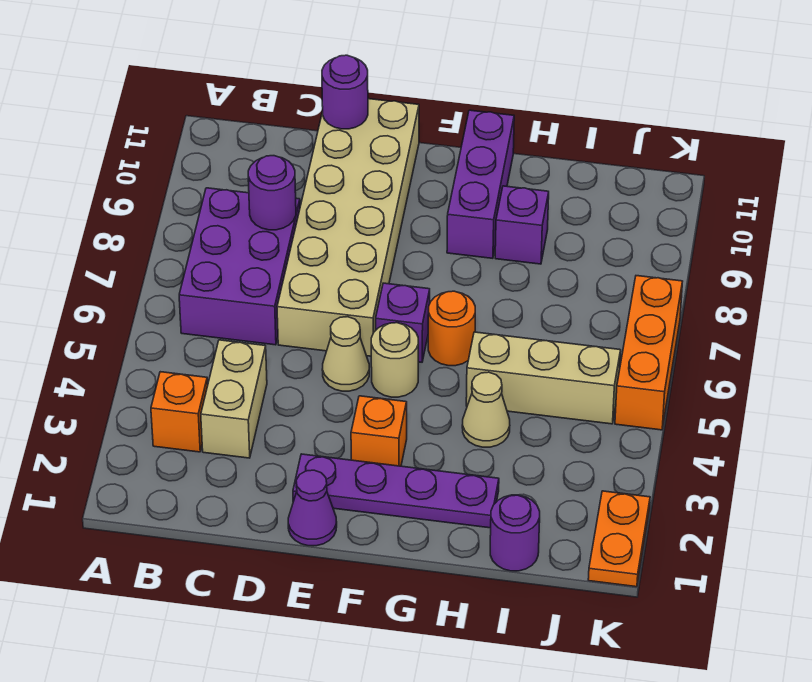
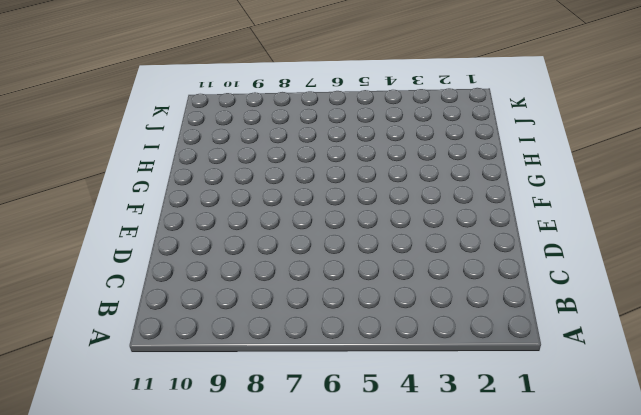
none -> orange brick B3 level 1
none -> purple brick B6:C8 level 1
none -> tan brick C3:C4 level 1

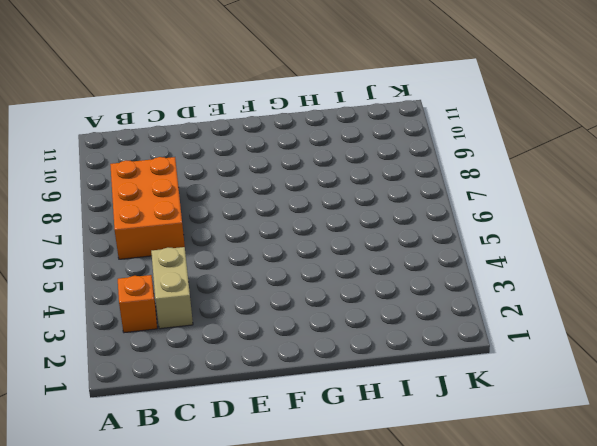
orange brick B6:C8 level 1 -> purple brick B6:C8 level 1
none -> tan brick D6:E11 level 1
none -> purple cone E1 level 1
none -> purple plate E2:H2 level 1

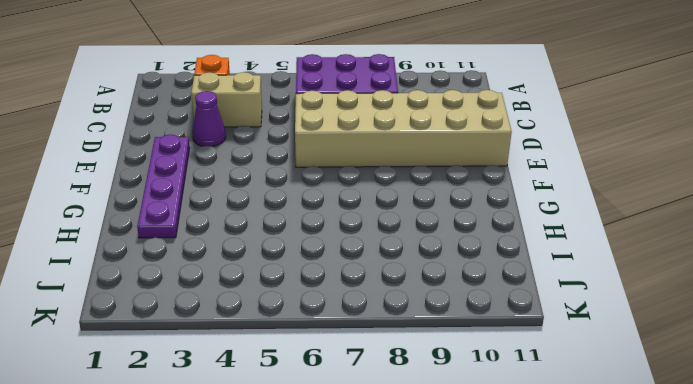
purple cone D3 level 1 -> purple cone E1 level 1
none -> tan cone E5 level 1
none -> orange brick F3 level 1
none -> tan round brick F5 level 1

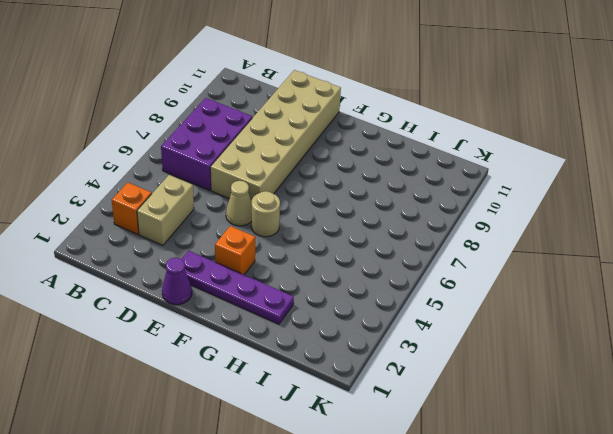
none -> purple brick F6 level 1
none -> orange round brick G6 level 1
none -> purple brick G9:G11 level 1

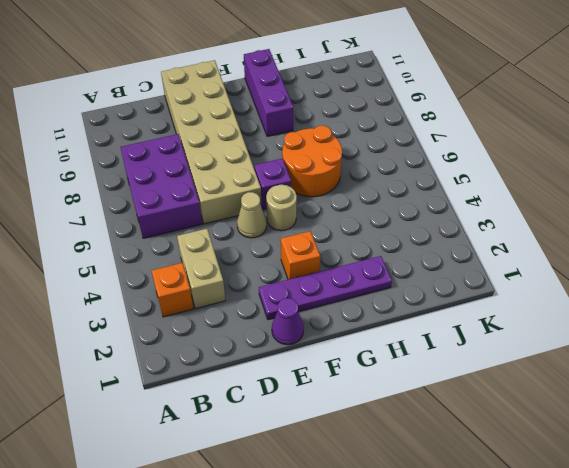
orange round brick G6:H7 level 1 -> orange round brick G6 level 1
none -> tan cone H4 level 1
none -> tan brick H5:J5 level 1
none -> purple brick H9 level 1

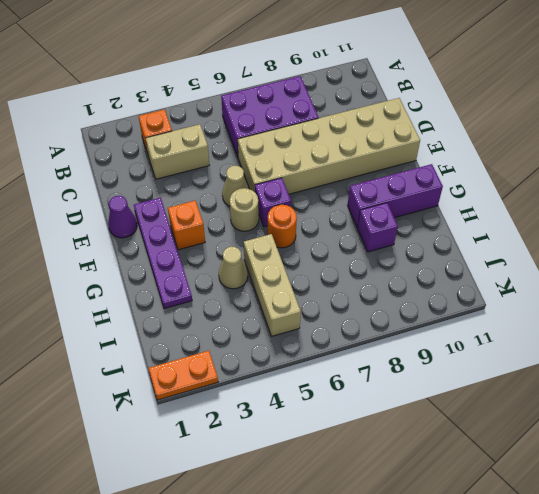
none -> purple round brick I1 level 1
none -> orange brick K5:K7 level 1
none -> purple round brick C8 level 2

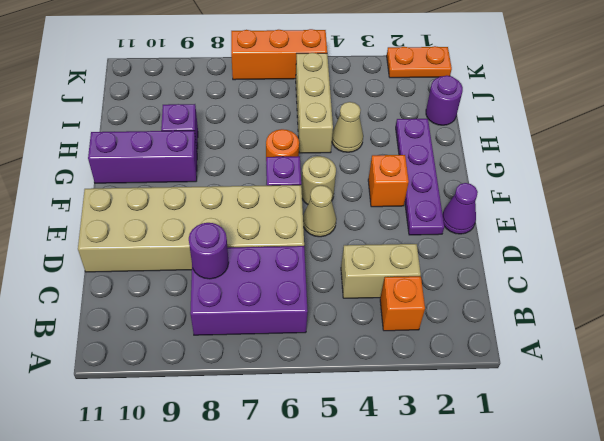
none -> purple round brick D11 level 2

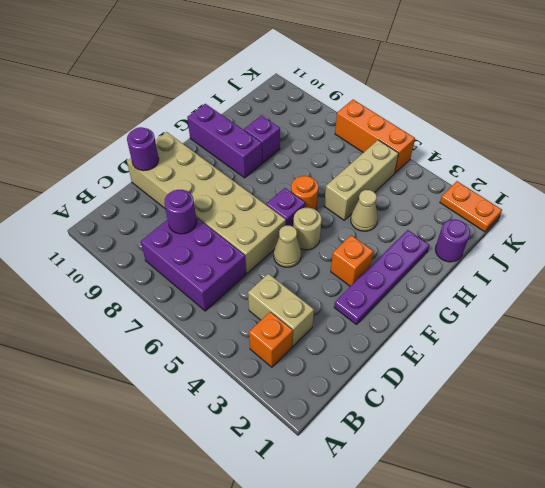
none -> purple cone E1 level 1

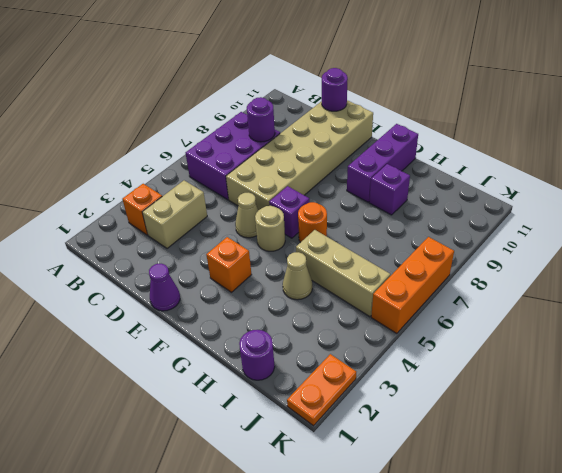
none -> purple plate E2:H2 level 1

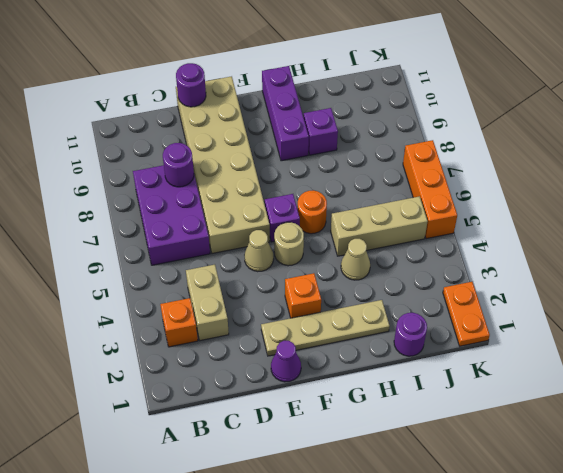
tan plate E2:H2 level 1 -> purple plate E2:H2 level 1

